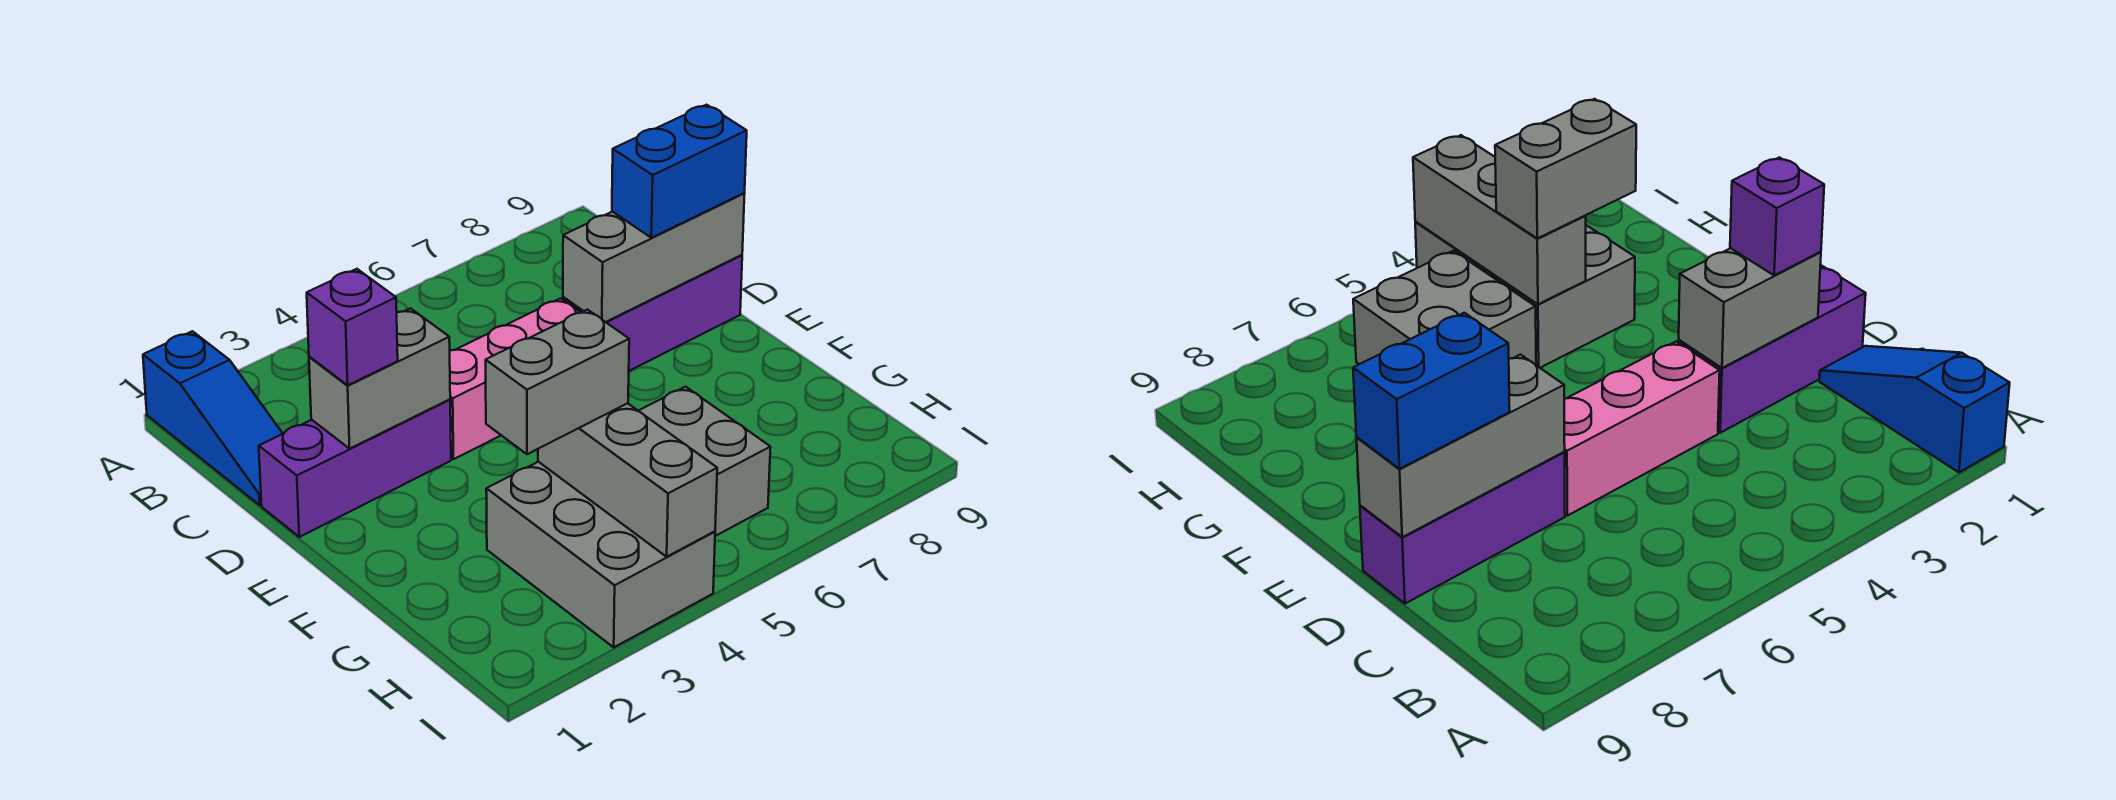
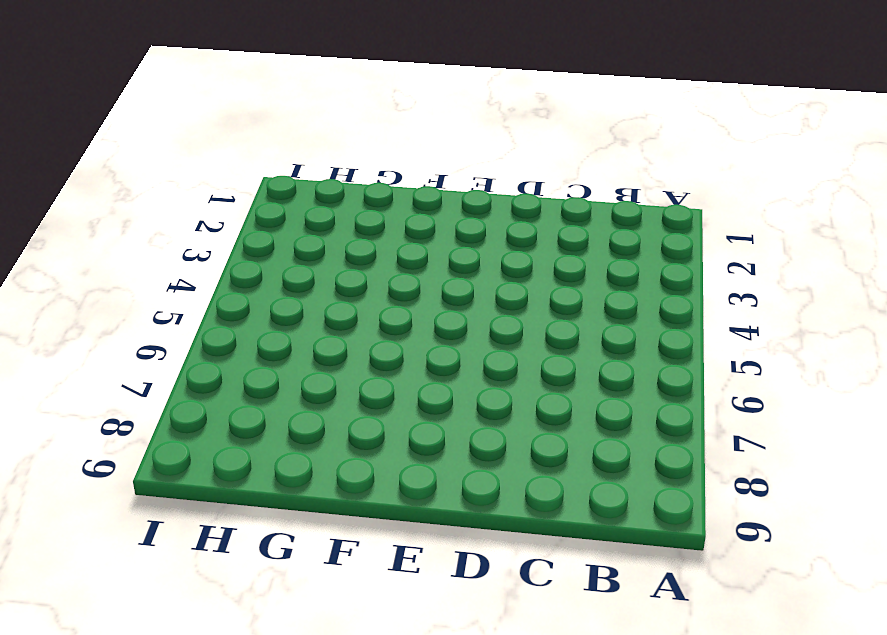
none -> blue slope A1:C1 level 1 top A
none -> purple brick D1:D3 level 1
none -> pink brick D4:D6 level 1

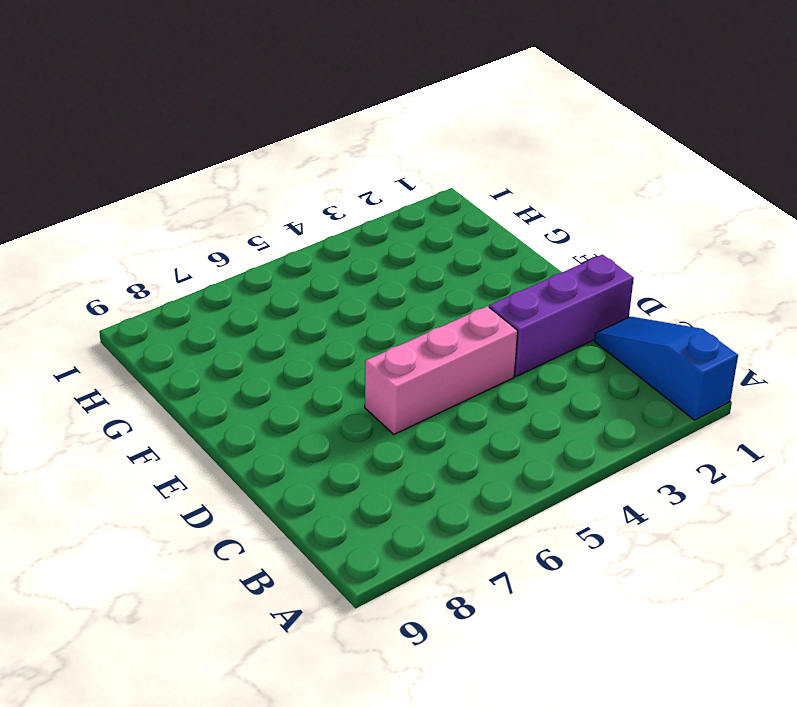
none -> purple brick D7:D9 level 1
none -> grey brick G3:I4 level 1
none -> grey brick G5:H6 level 1

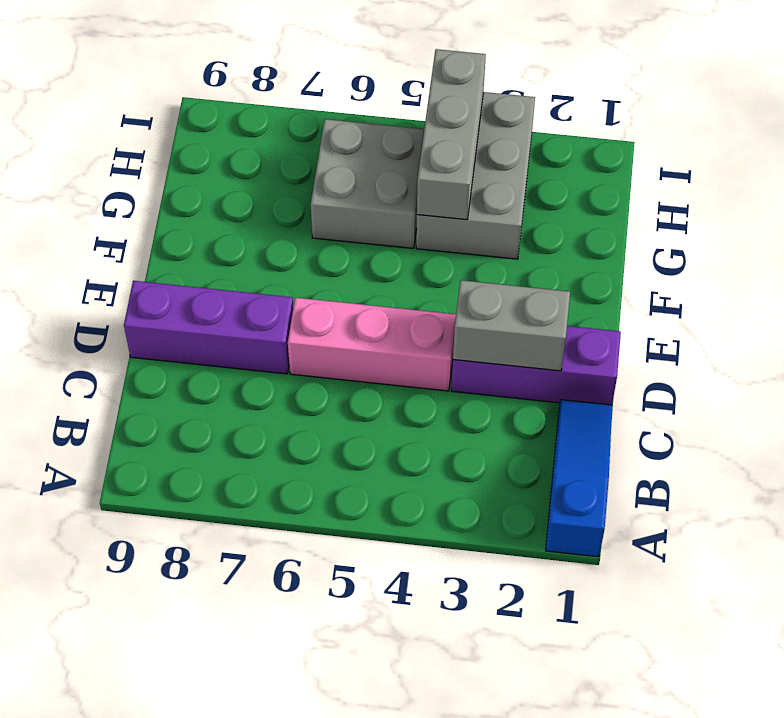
none -> grey brick D7:D9 level 2
none -> purple brick D2 level 3
none -> blue brick D8:D9 level 3

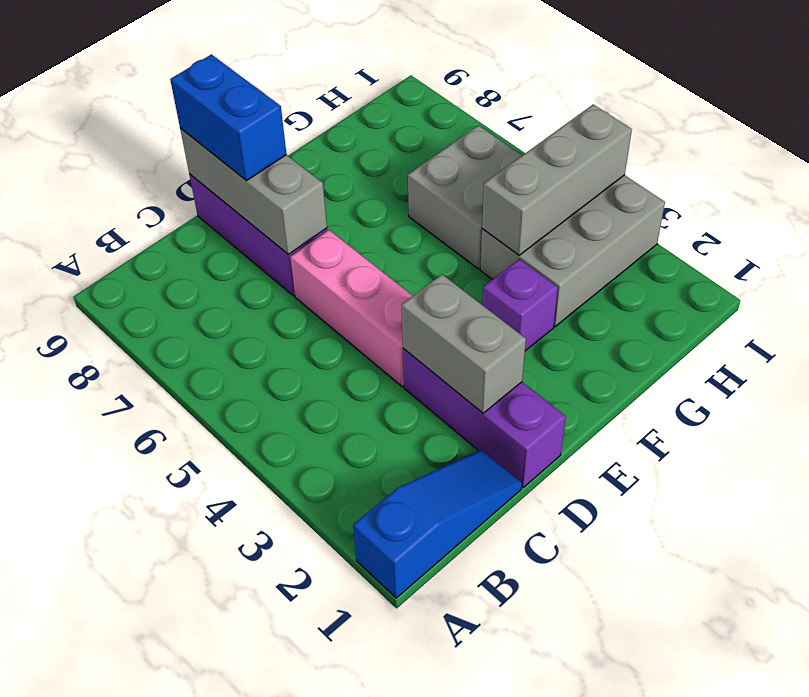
purple brick F3 level 1 -> purple brick D2 level 3
none -> grey brick G3:G4 level 3

